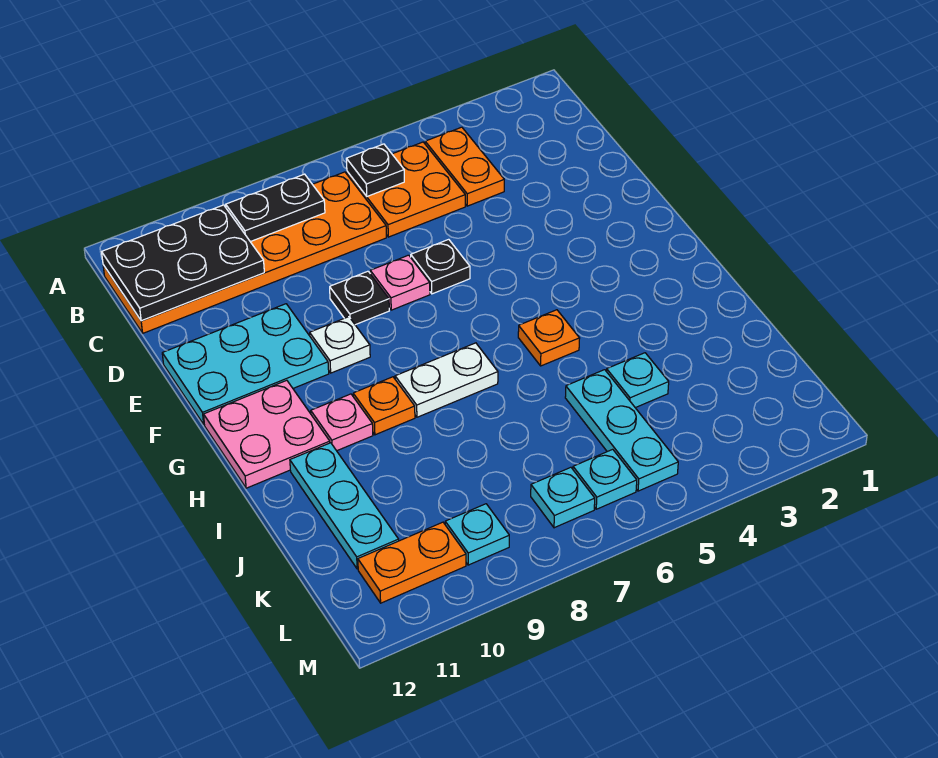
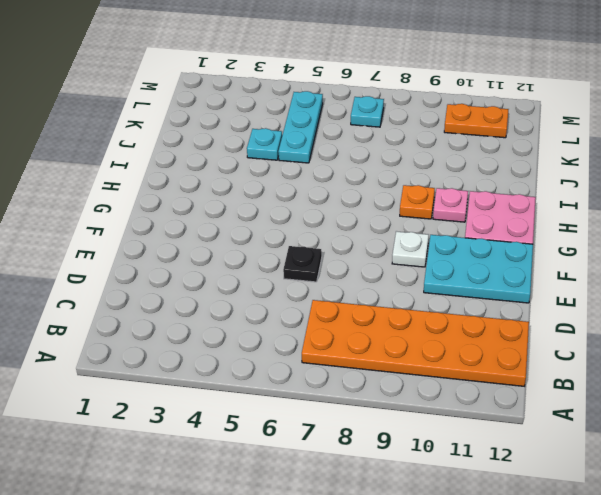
none -> orange plate B4:C4 level 1
none -> orange plate B5:C6 level 1
none -> pink plate E7 level 1

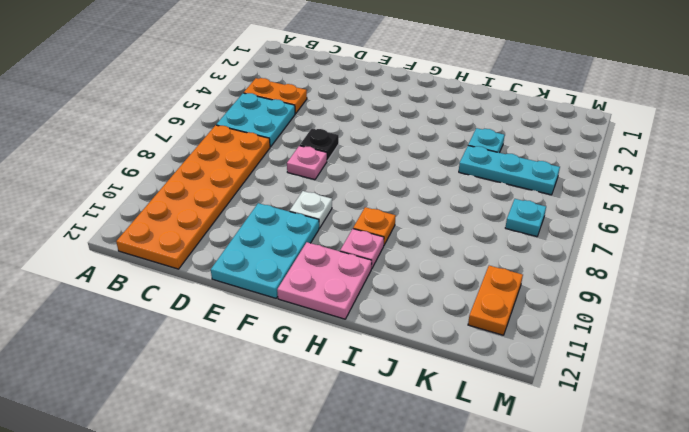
cyan plate B5:C6 level 1 -> orange plate B5:C6 level 1
none -> black plate E8 level 1
none -> orange plate H5 level 1
none -> white plate H7:H8 level 1

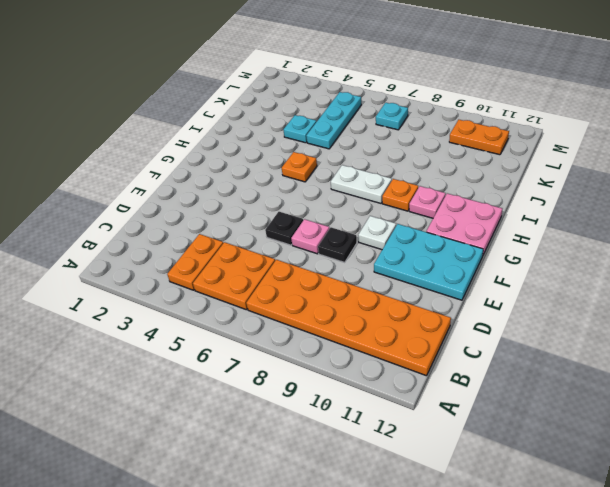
none -> cyan plate I11:K11 level 1
none -> cyan plate L6 level 1
none -> cyan plate L9 level 1

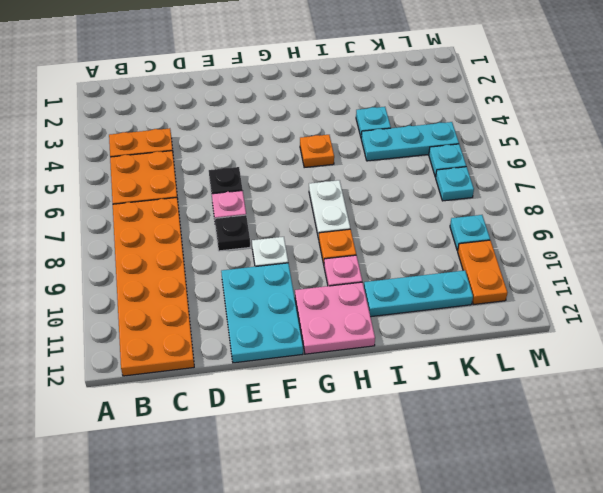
none -> black plate B6 level 2
none -> black plate B8:B9 level 2
none -> black plate B10:C12 level 2

